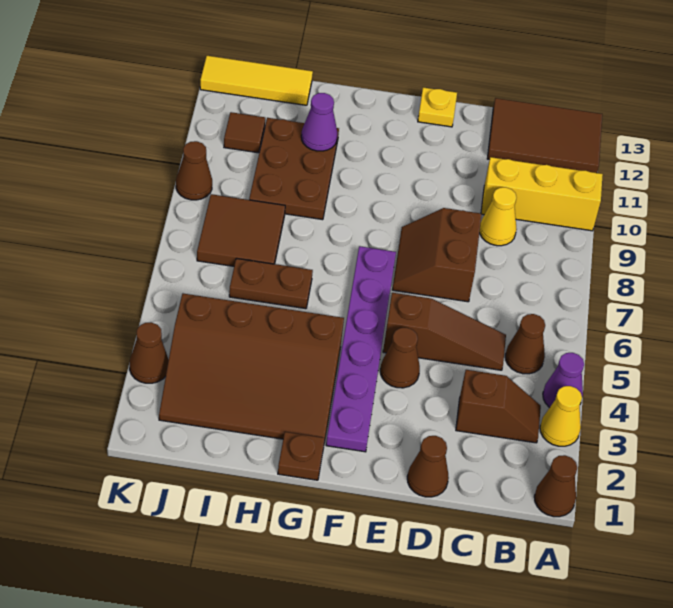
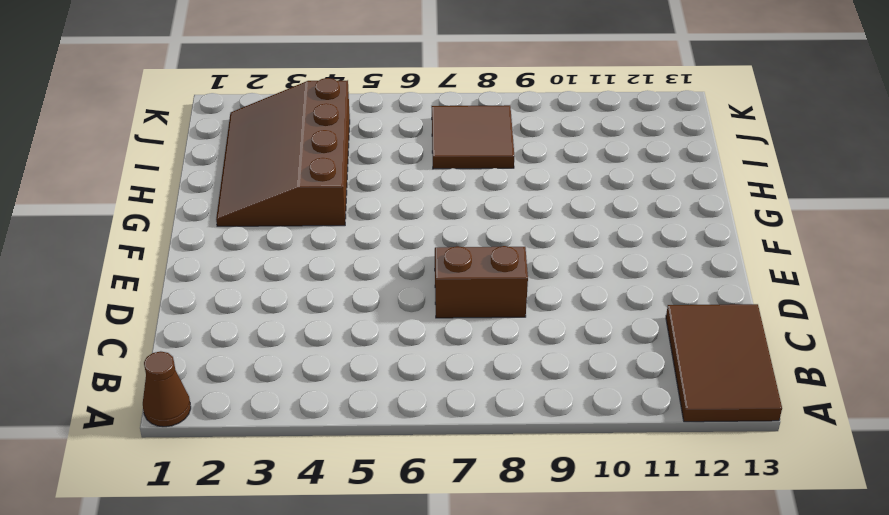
none -> yellow cone A3 level 1
none -> purple cone A4 level 1
none -> yellow brick A10:C10 level 1

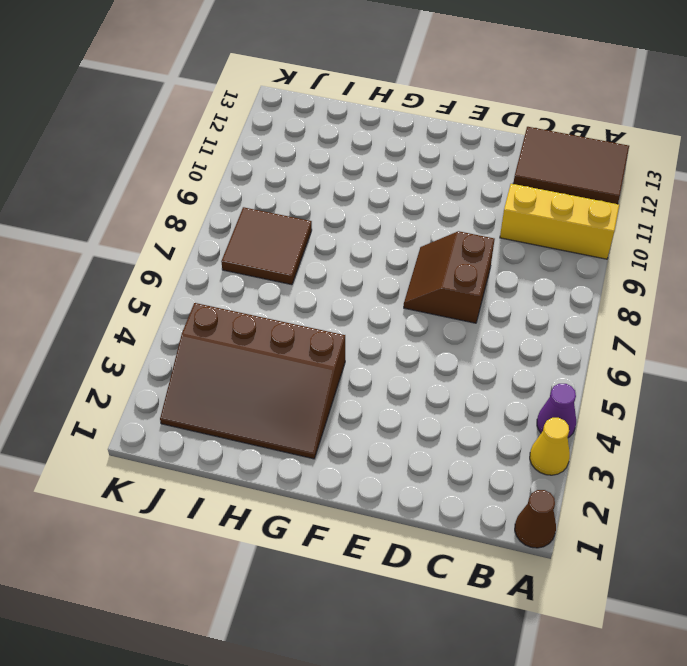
none -> brown slope B3:C3 level 1 top C
none -> brown cone B5 level 1
none -> brown slope C5:E5 level 1 top E

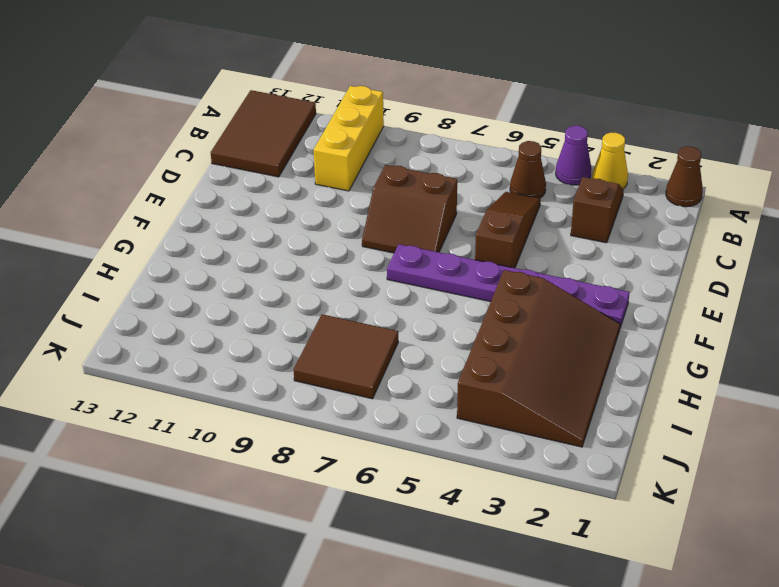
none -> yellow cone C9 level 1
none -> brown cone D1 level 1
none -> brown cone E4 level 1

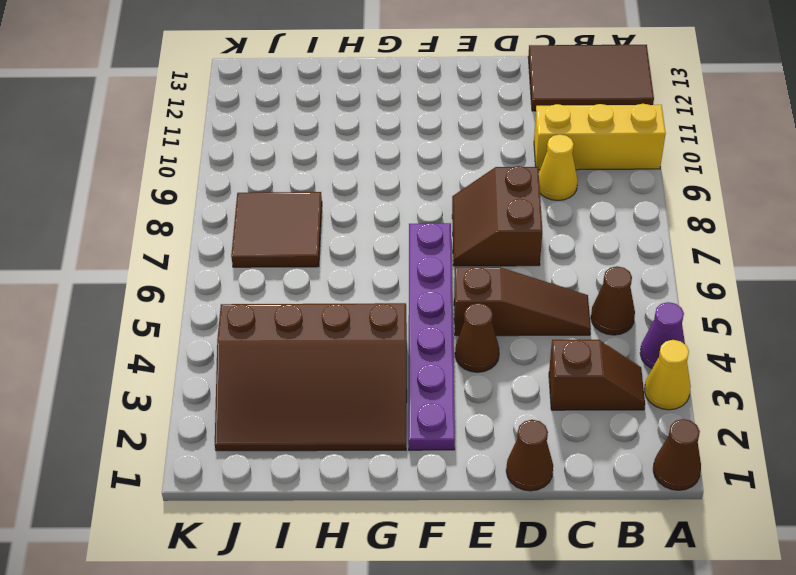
none -> yellow plate E13 level 1
none -> brown plate G1 level 1
none -> brown plate H6:I6 level 1

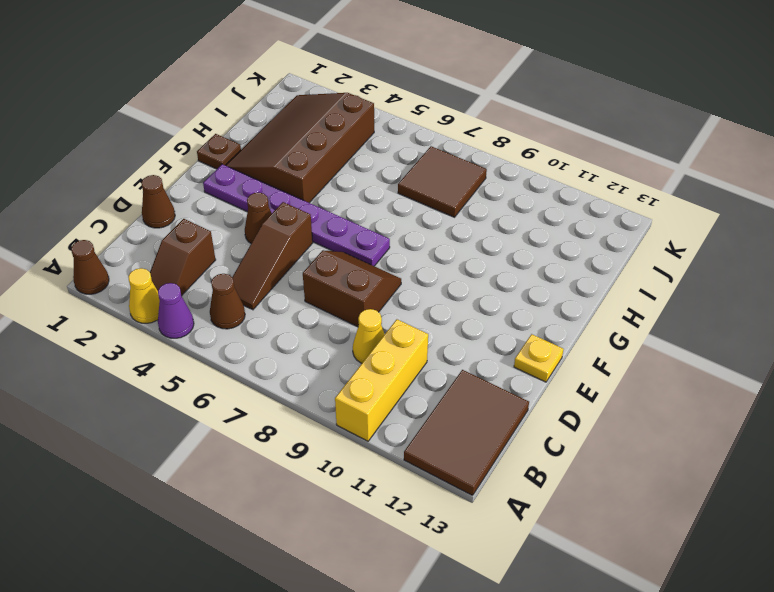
none -> brown plate H6:I6 level 1
none -> brown plate H9:I11 level 1
none -> yellow tile I13:K13 level 1

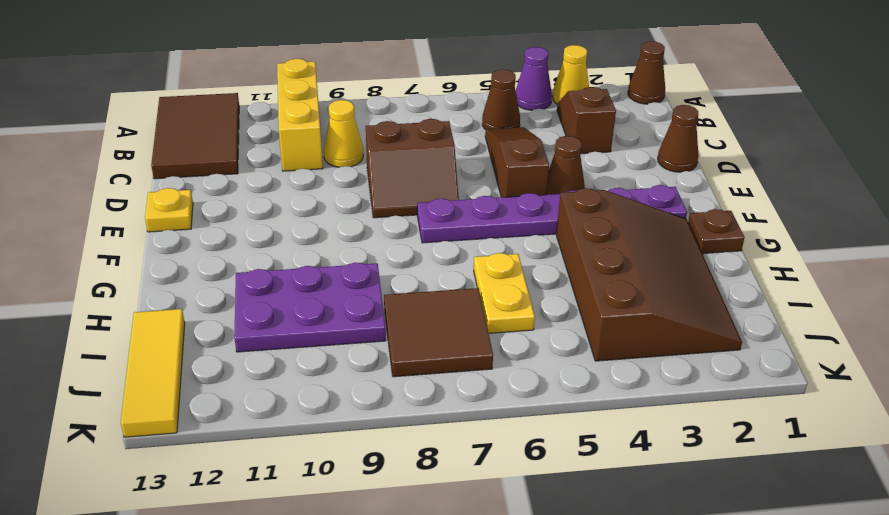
yellow plate H6:I6 level 1 -> brown plate H6:I6 level 1
purple plate H9:I11 level 1 -> brown plate H9:I11 level 1
none -> brown tile J11 level 1
none -> brown cone K3 level 1
none -> brown cone K9 level 1

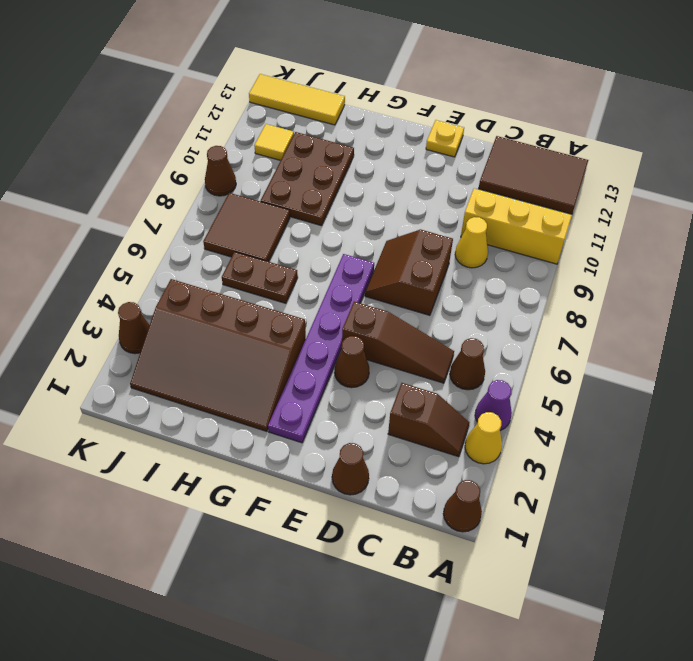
yellow tile J11 level 1 -> brown tile J11 level 1
none -> brown plate G1 level 1
none -> purple cone H11 level 2

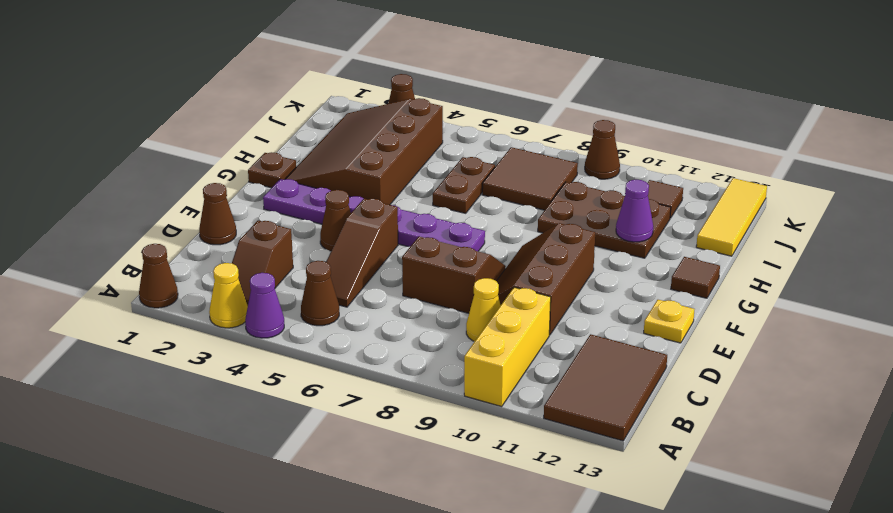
brown slope D9:F10 level 1 top 10 -> none
brown tile G13 level 1 -> none

